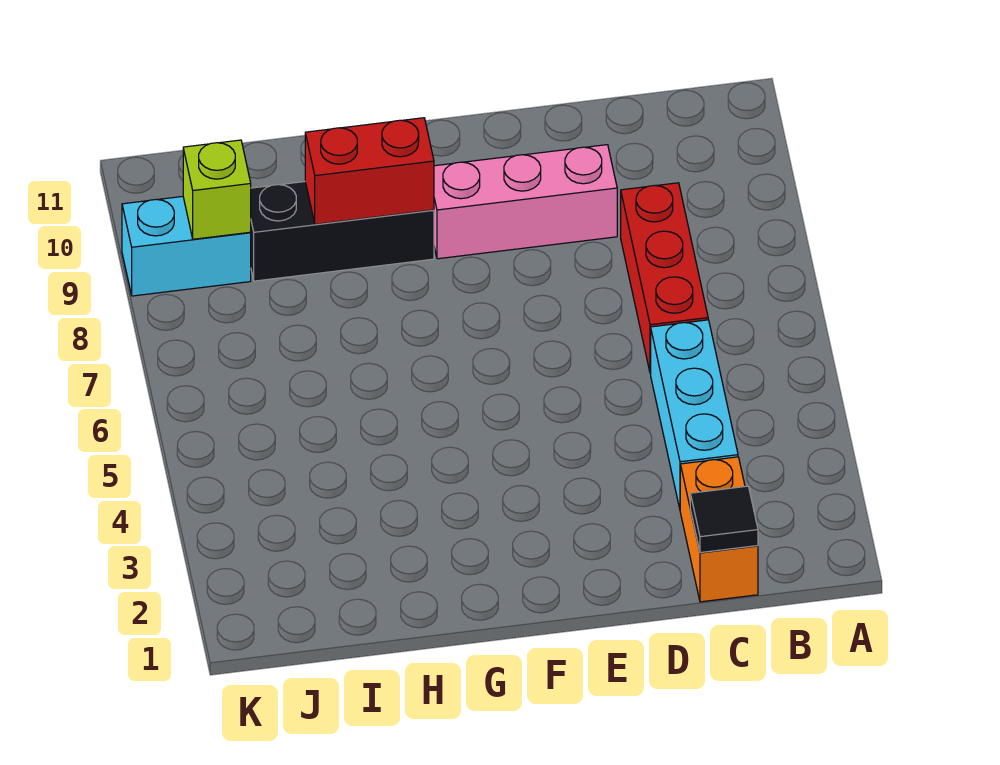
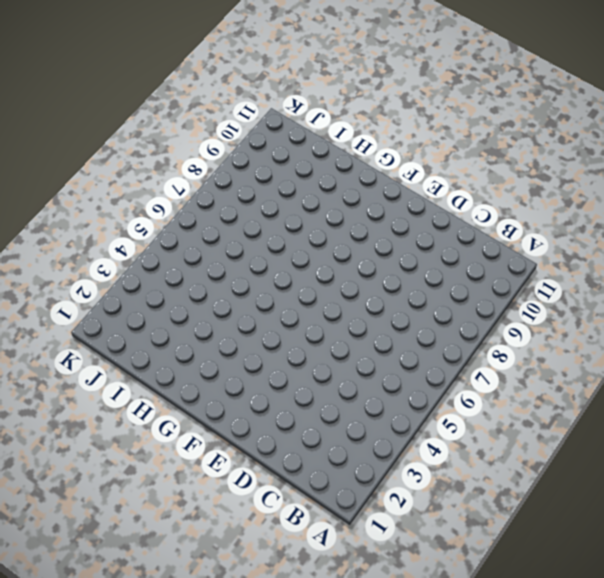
none -> orange brick C1:C2 level 1
none -> cyan brick C3:C5 level 1

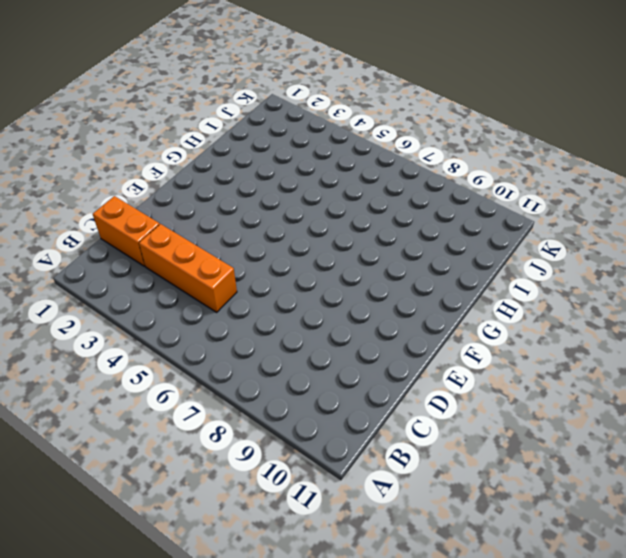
orange brick C3:C5 level 1 -> cyan brick C3:C5 level 1
none -> red brick C6:C8 level 1
none -> pink brick D9:F9 level 1

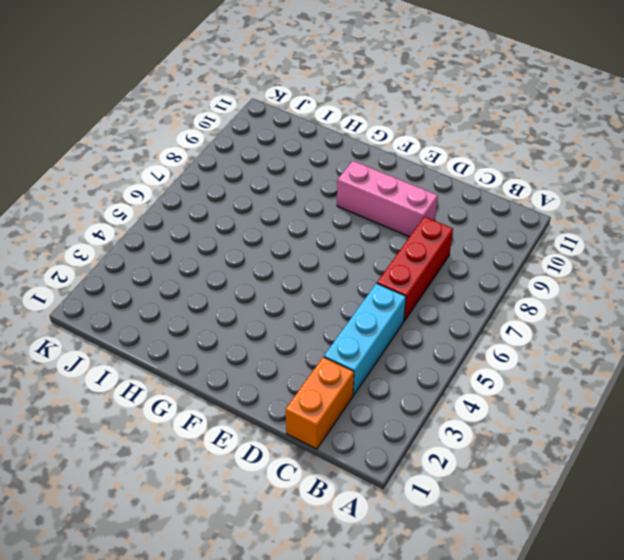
none -> black brick G9:I9 level 1
none -> cyan brick J9:K9 level 1

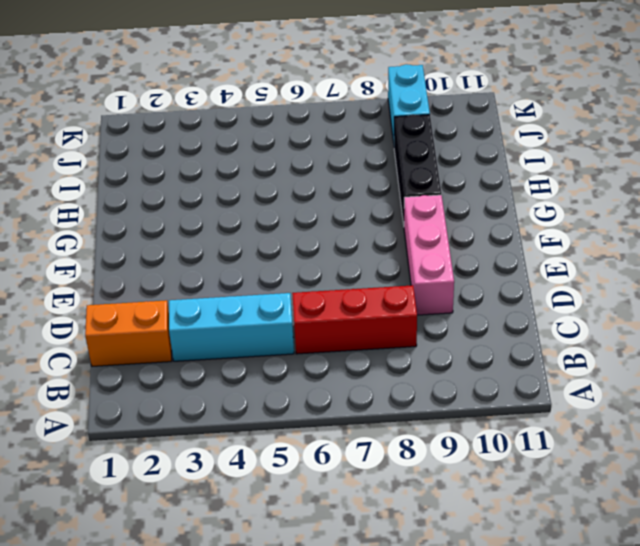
none -> black tile C1 level 2
none -> red brick G9:H9 level 2

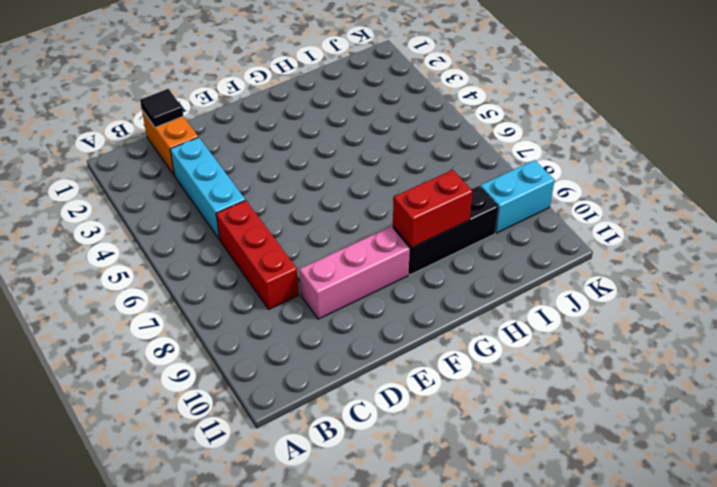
none -> lime brick J9 level 2

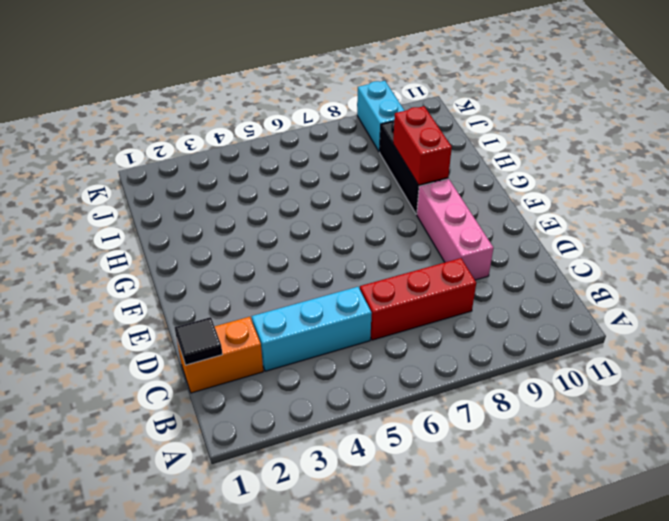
none -> lime brick J9 level 2

